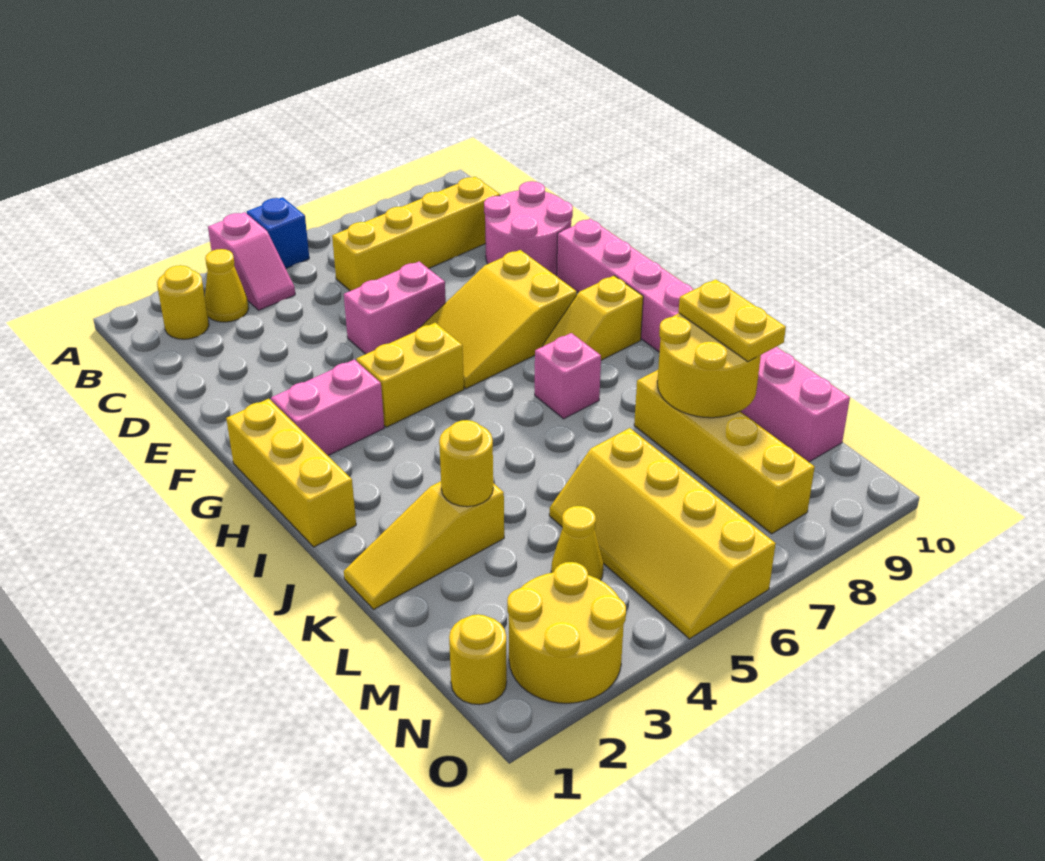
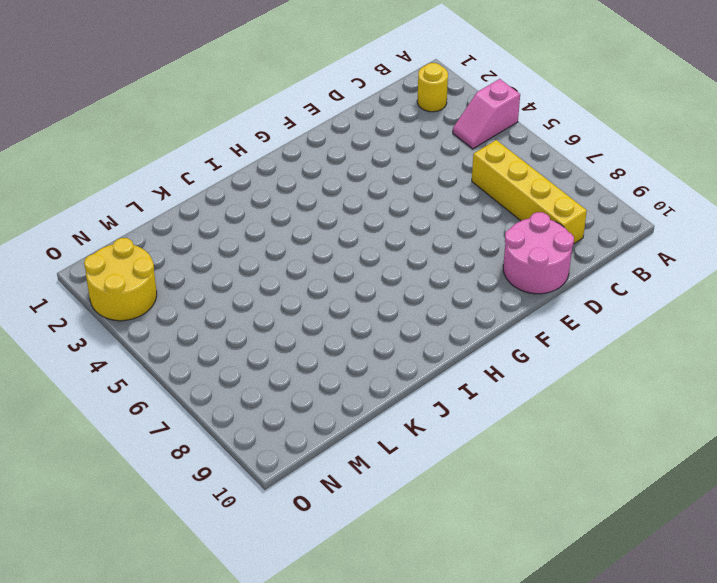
none -> blue brick A5 level 1
none -> yellow cone B3 level 1
none -> pink brick E5:E6 level 1

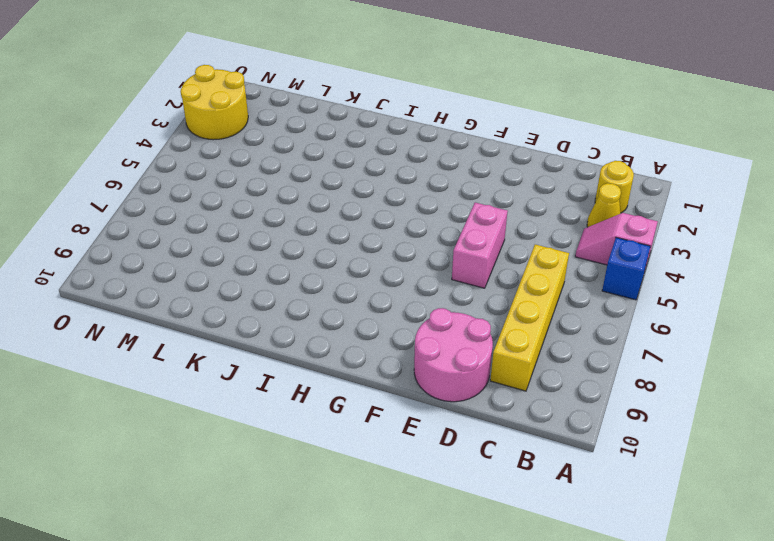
none -> yellow slope F6:G8 level 1 top 8
none -> pink brick F10:M10 level 1
none -> yellow brick G1:I1 level 1

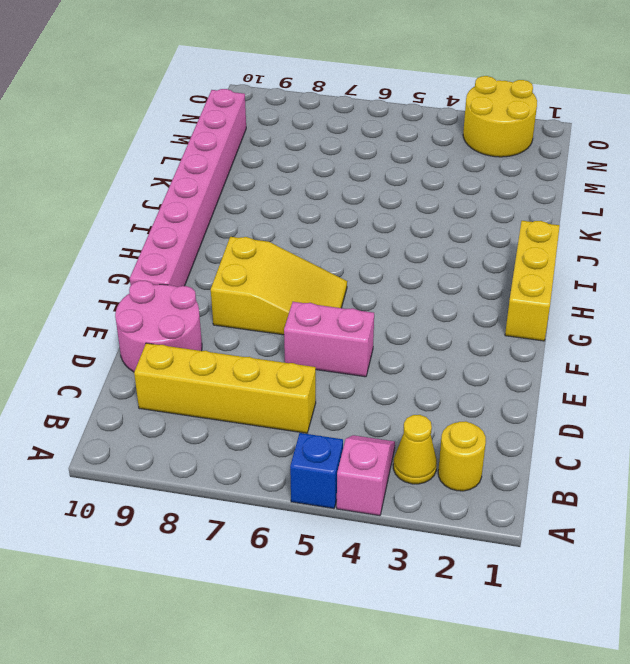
none -> pink brick G2:G3 level 1
none -> yellow brick G4:G5 level 1
none -> yellow slope H8:H9 level 1 top 9

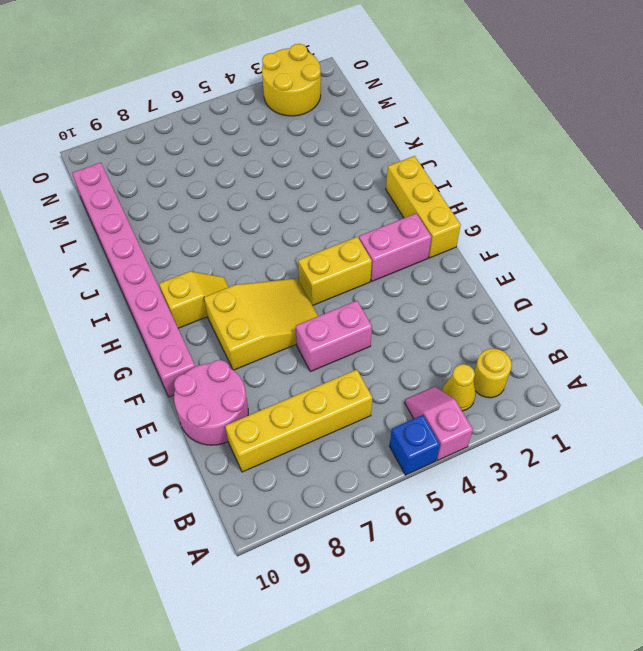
none -> pink brick I7 level 1
none -> yellow slope K1:K3 level 1 top 3
none -> yellow brick K8:N8 level 1

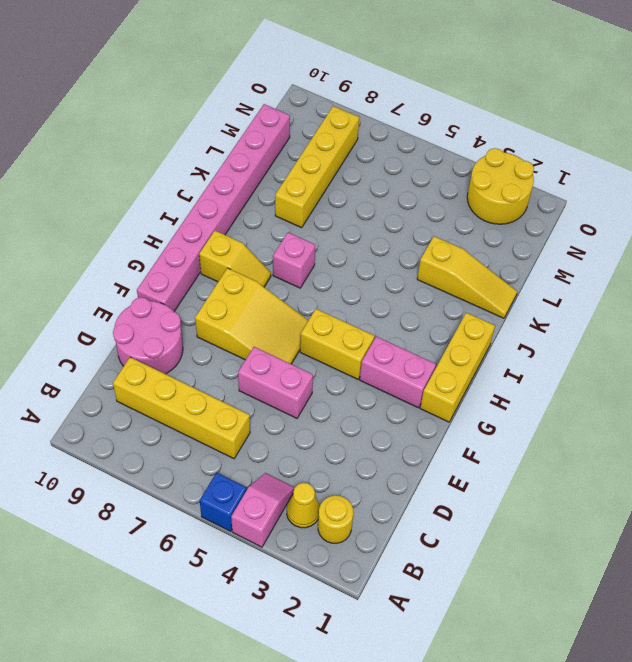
none -> yellow slope L5:O6 level 1 top 6
none -> yellow cone M4 level 1
none -> yellow round brick N1 level 1

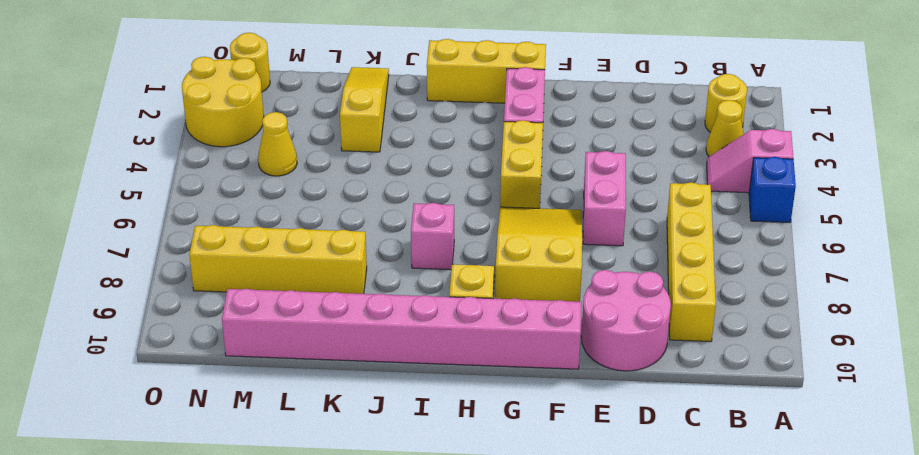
none -> yellow slope L5:O6 level 1 top 6
none -> yellow round brick K3 level 2
none -> yellow round brick K8:L9 level 2

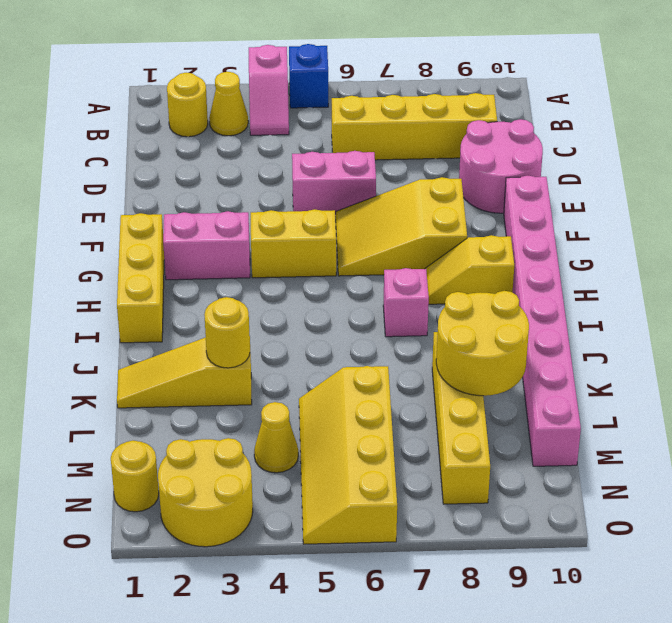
none -> yellow plate K9:L9 level 3

